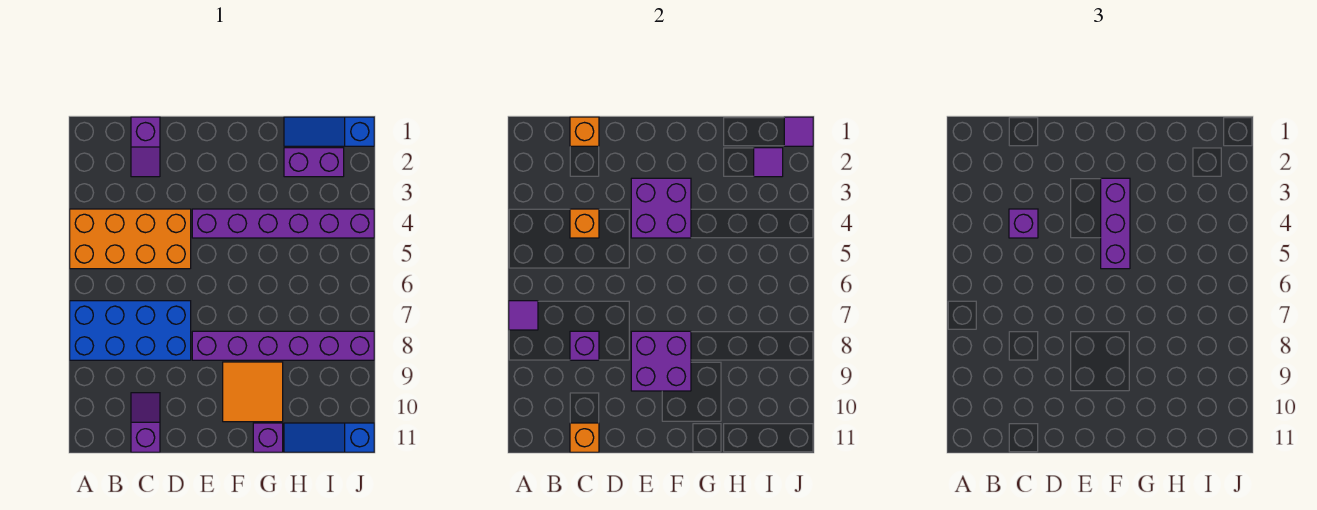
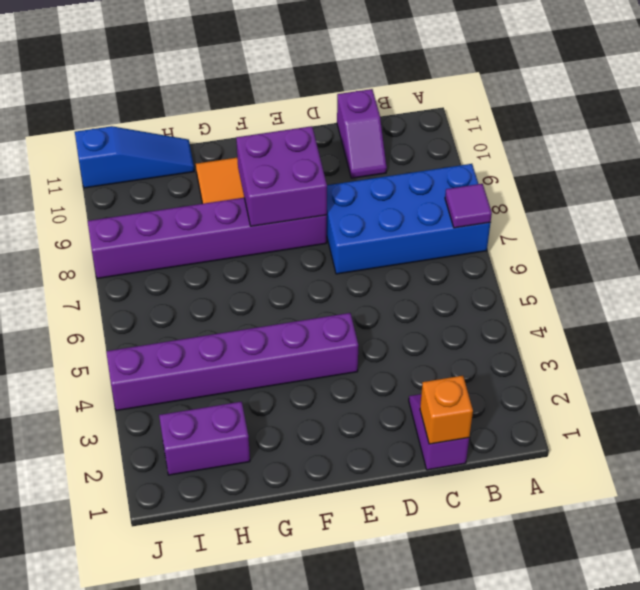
none -> orange brick A4:D5 level 1
none -> purple brick G11 level 1
none -> blue slope H1:J1 level 1 top J

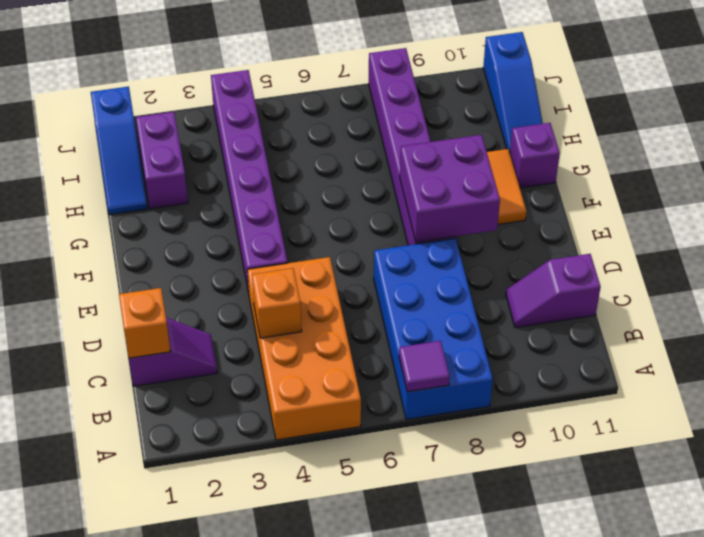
none -> purple brick C8 level 2
none -> orange brick C11 level 2
none -> purple brick E3:F4 level 2

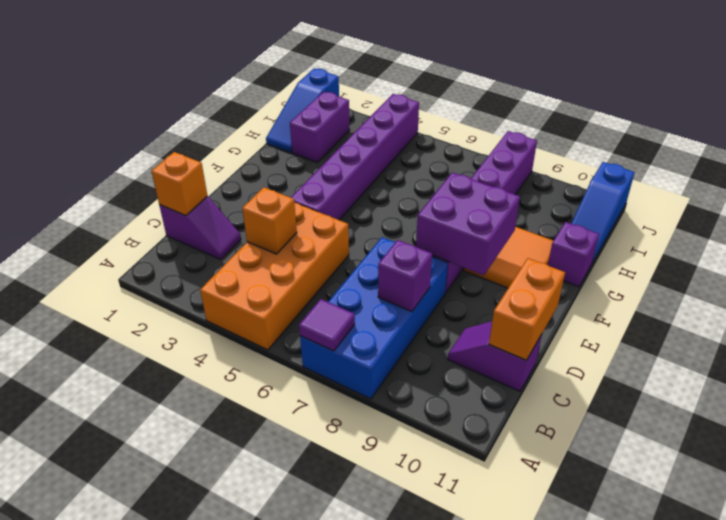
orange brick C11:D11 level 2 -> orange brick C11 level 2
none -> purple brick E3:F4 level 2
none -> purple tile I2 level 2
none -> purple tile J1 level 2

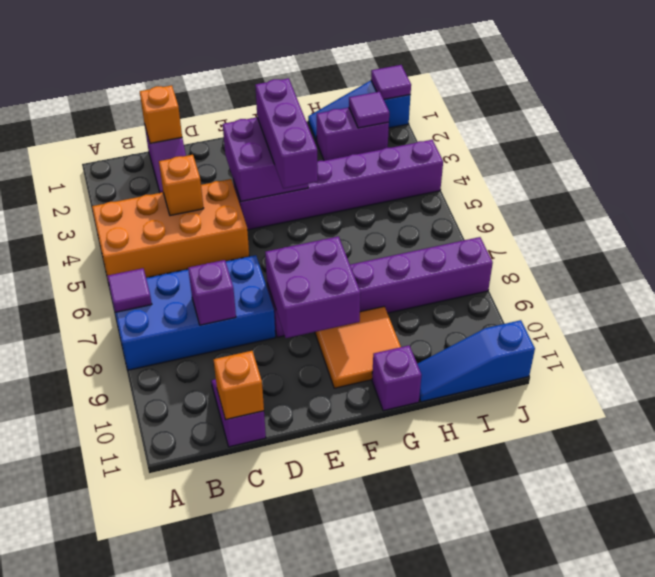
none -> purple brick C4 level 3

